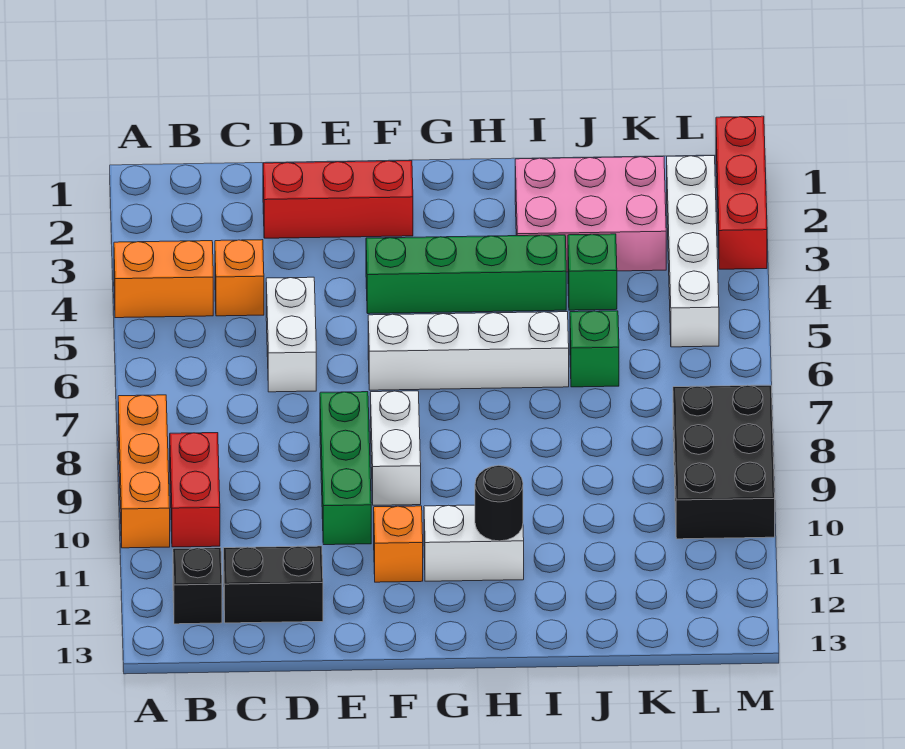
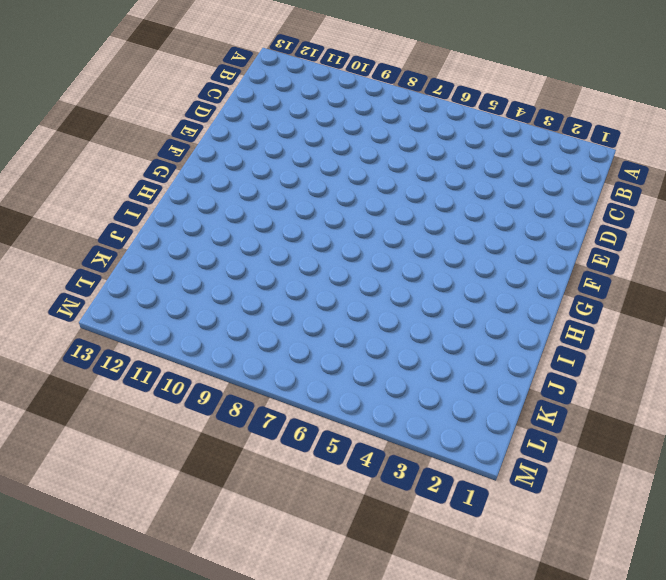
none -> orange brick A4:B4 level 1
none -> orange brick A8:A10 level 1
none -> red brick B9:B10 level 1

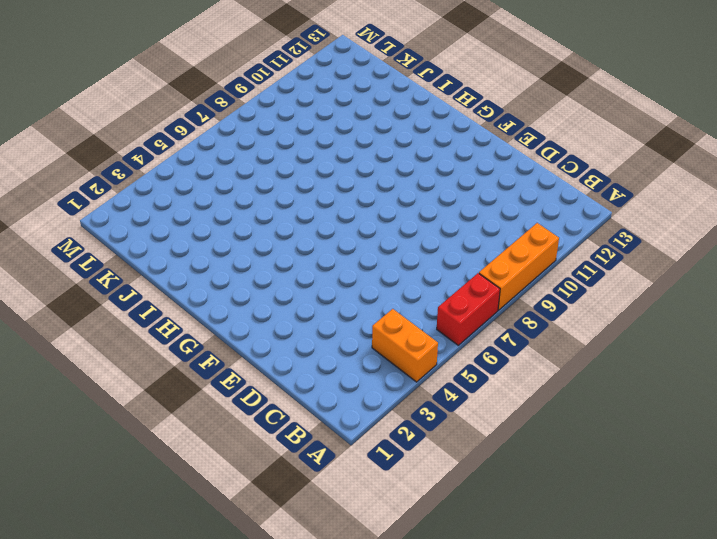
red brick A6:A7 level 1 -> red brick B9:B10 level 1
none -> black brick B12 level 1
none -> orange brick C4 level 1
none -> black brick C12:D12 level 1

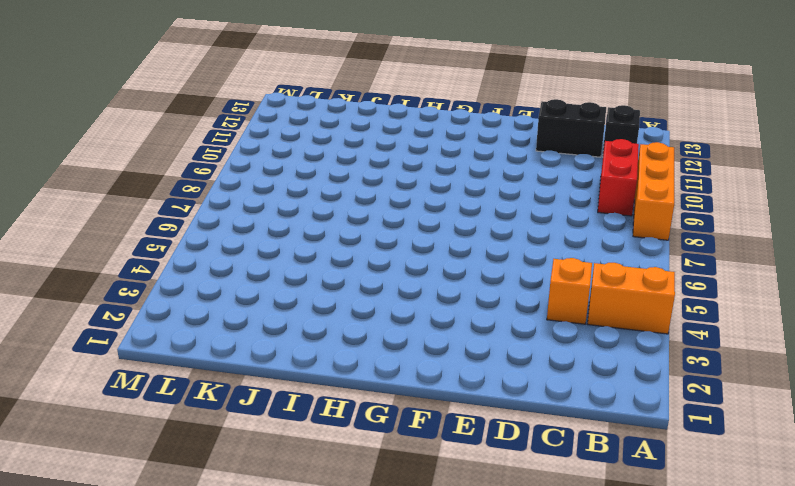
none -> red brick D2:F2 level 1
none -> white brick D5:D6 level 1
none -> green brick E8:E10 level 1

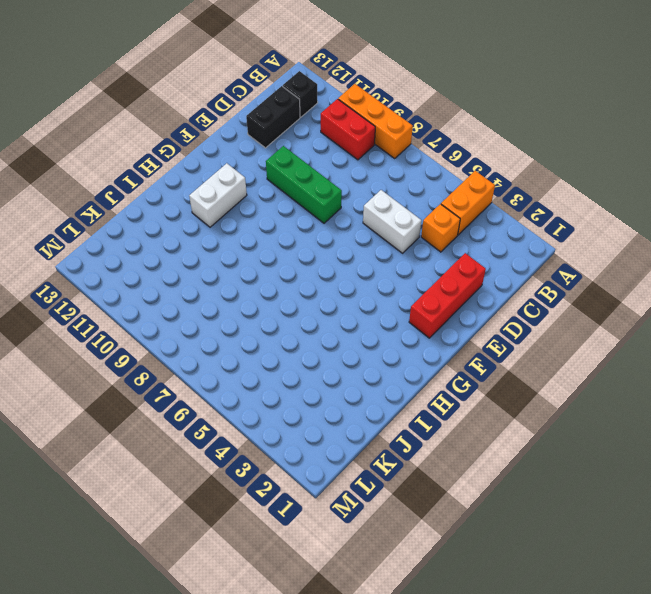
none -> green brick F4:I4 level 1
none -> white brick F6:I6 level 1
none -> white brick F8:F9 level 1

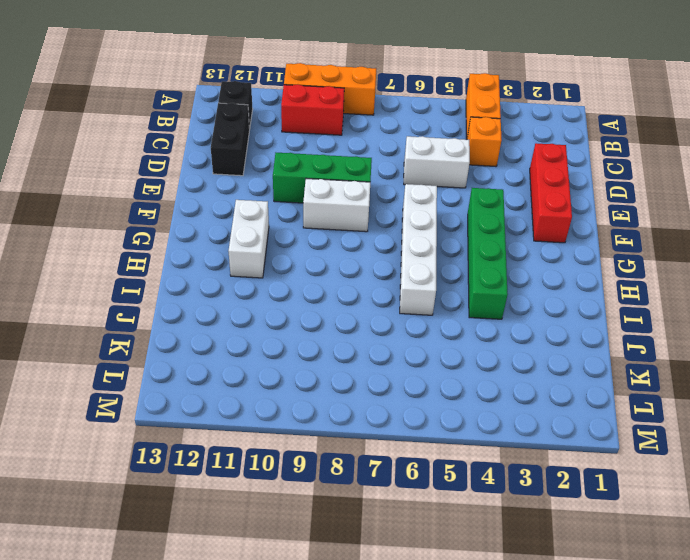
none -> orange brick F11 level 1
none -> pink brick I2:K3 level 1
none -> green brick J4 level 1

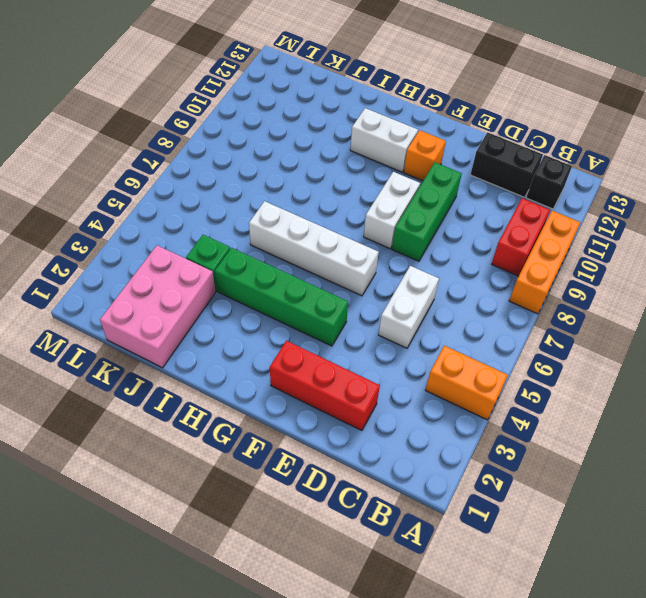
pink brick J1:K3 level 1 -> pink brick I2:K3 level 1
none -> orange brick C4 level 1
none -> green brick J6 level 1
none -> white brick L2:L5 level 1

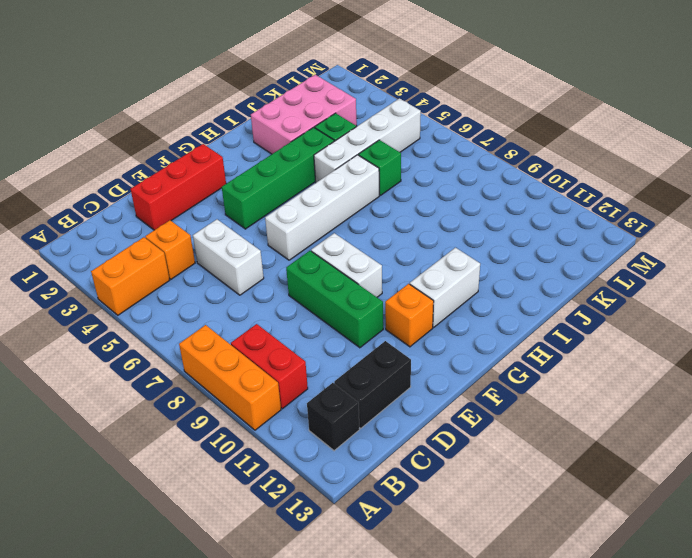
white brick I5:L5 level 1 -> white brick L2:L5 level 1
none -> black brick L8:M10 level 1
none -> red brick M1:M3 level 1
none -> black round brick H11 level 2

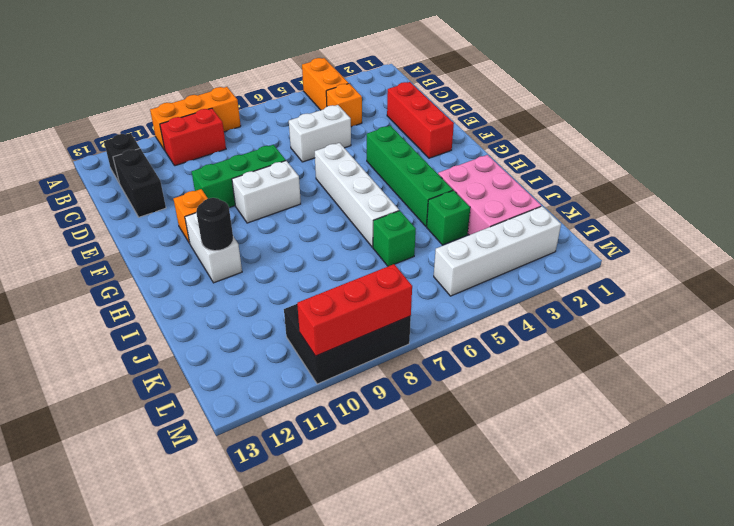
red brick M8:M10 level 2 -> red brick M1:M3 level 1

